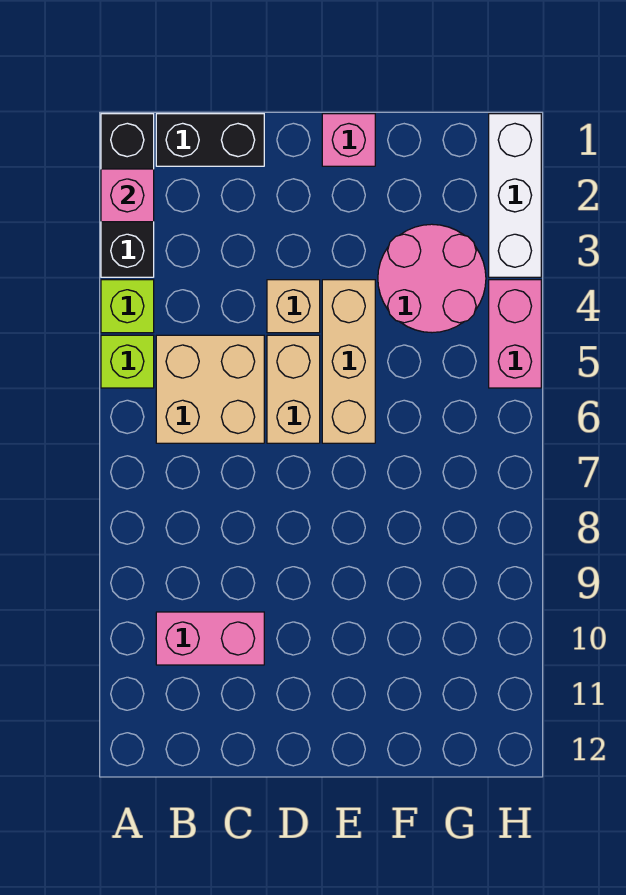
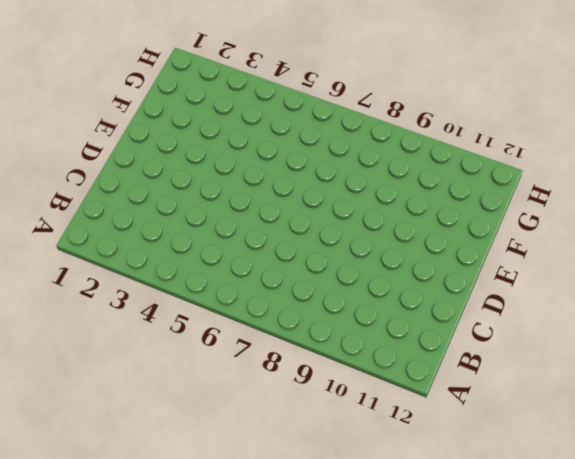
none -> black brick A1:A3 level 1
none -> lime brick A4 level 1
none -> lime brick A5 level 1

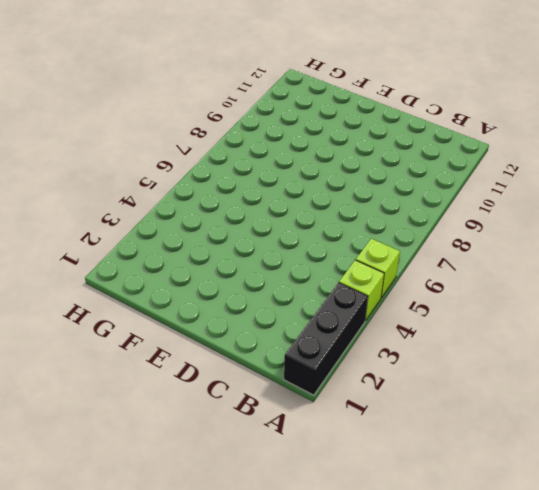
none -> black brick B1:C1 level 1
none -> tan brick B5:C6 level 1
none -> pink brick B10:C10 level 1

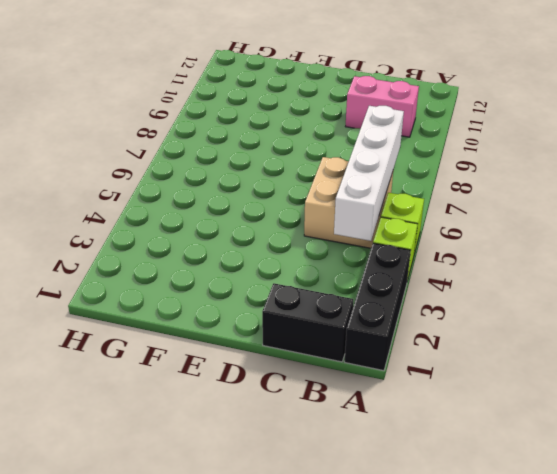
white brick B4:B7 level 2 -> none
none -> tan brick D4 level 1
none -> tan brick D5:D6 level 1
none -> pink brick E1 level 1

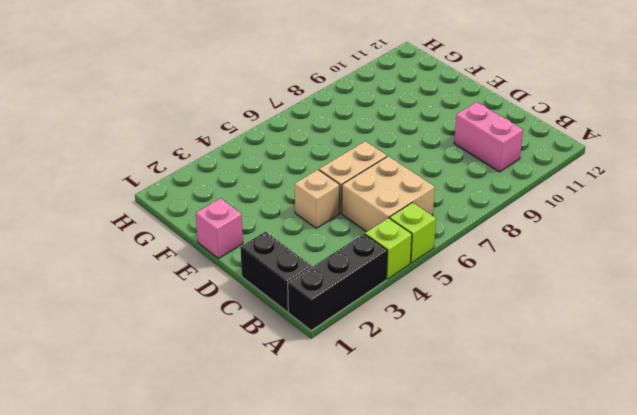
none -> tan brick E4:E6 level 1
none -> pink round brick F3:G4 level 1
none -> white brick H1:H3 level 1

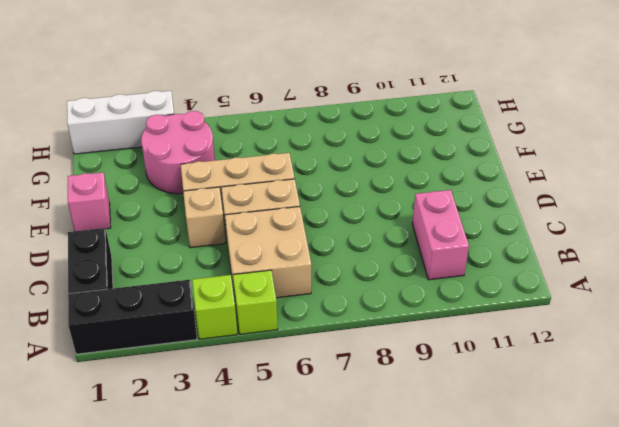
none -> pink brick H4:H5 level 1
none -> pink brick A2 level 2

